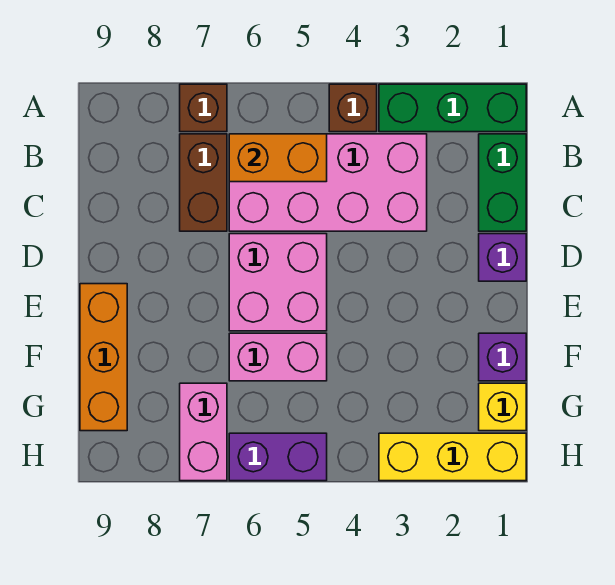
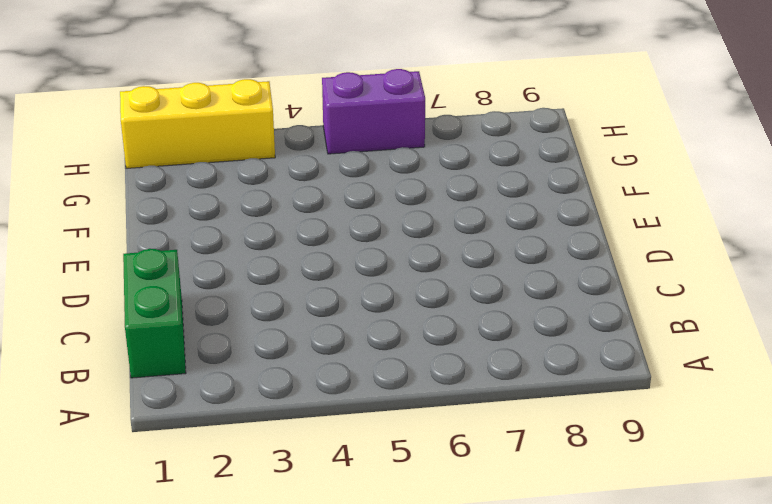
none -> green brick A1:A3 level 1
none -> brown brick A4 level 1
none -> brown brick A7 level 1

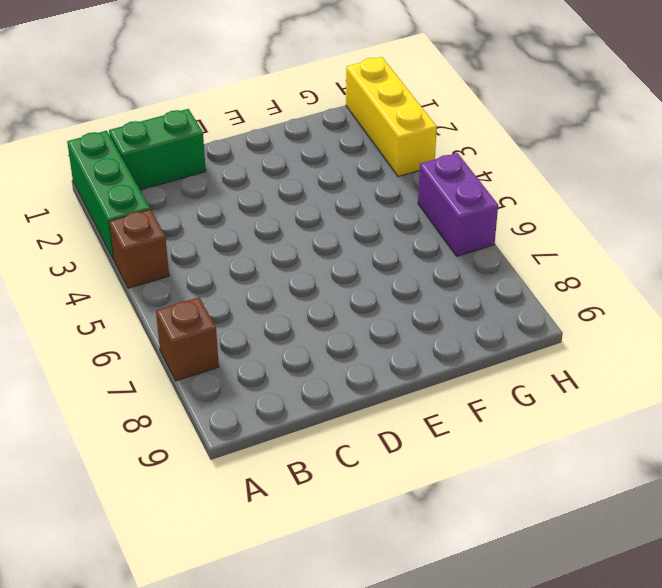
none -> pink brick B3:C6 level 1
none -> brown brick B7:C7 level 1
none -> purple brick D1 level 1

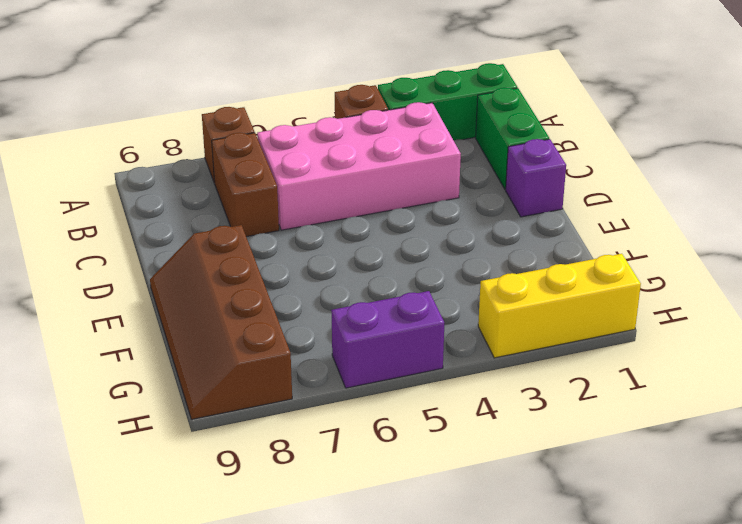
brown slope E8:H9 level 1 top 8 -> orange brick E9:G9 level 1
none -> pink brick D5:E6 level 1
none -> purple brick F1 level 1
none -> pink brick F5:F6 level 1

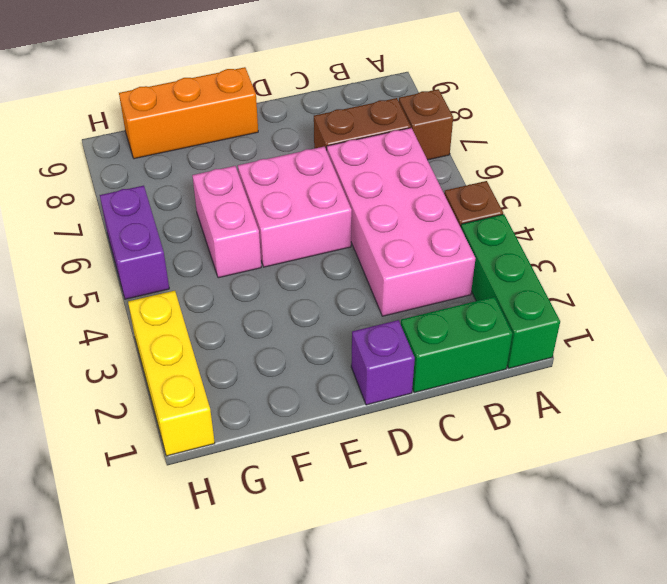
none -> purple brick F1 level 1
none -> yellow brick G1 level 1
none -> pink brick G7:H7 level 1

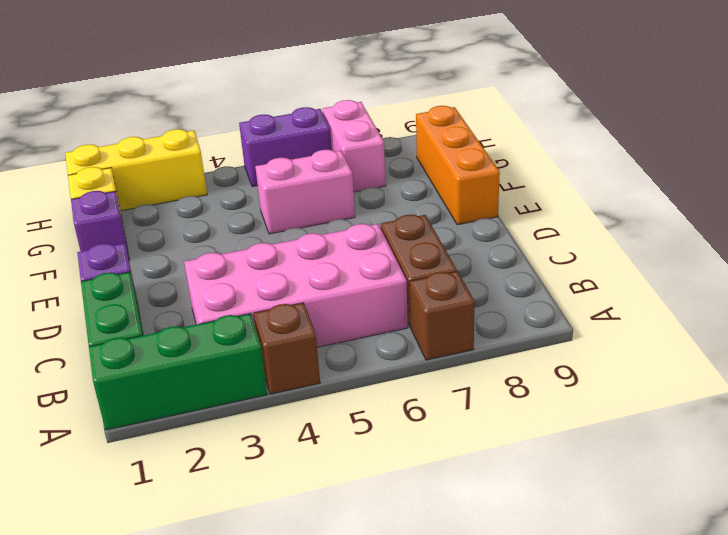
none -> pink brick D5:E6 level 1
none -> orange brick B5:B6 level 2

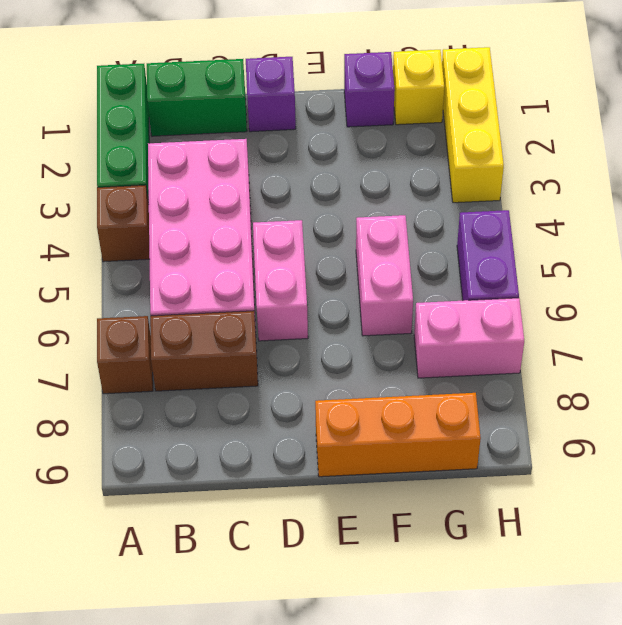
pink brick D5:D6 level 1 -> pink brick D5:E6 level 1
none -> orange brick B5:B6 level 2

